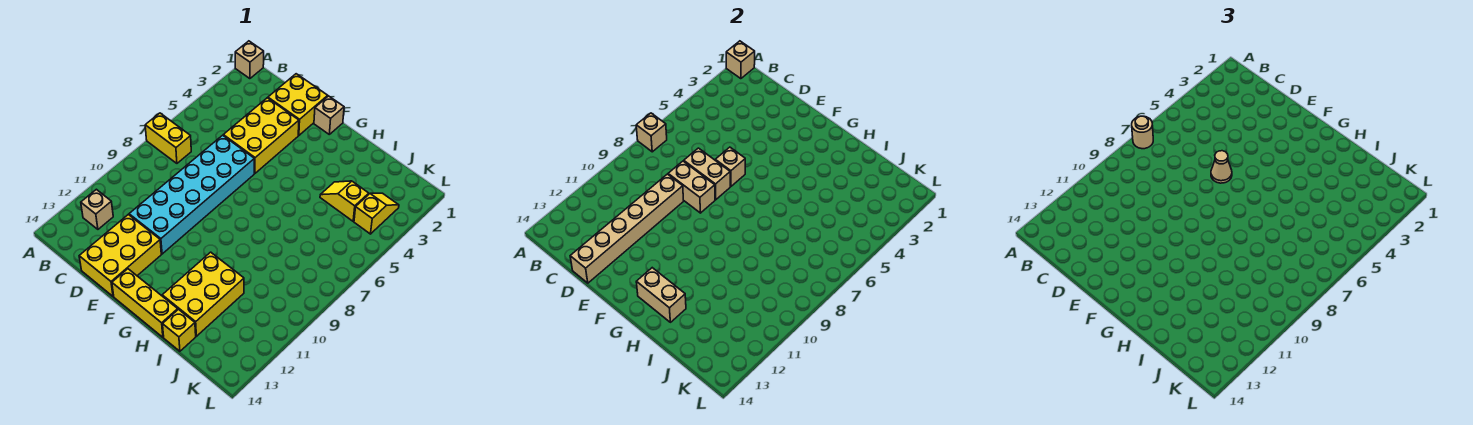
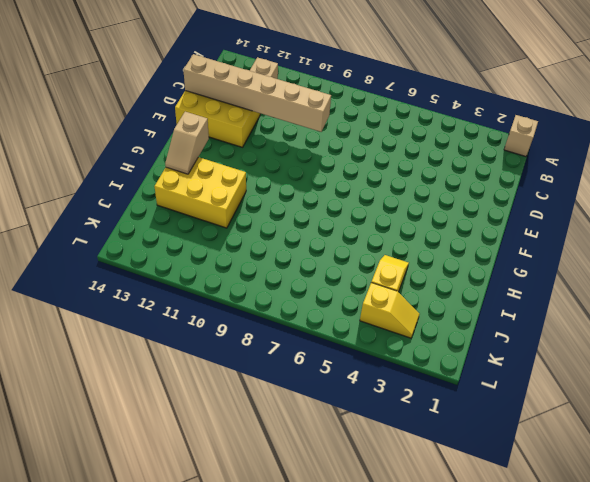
tan slope G13:H13 level 2 top G -> tan brick G13:H13 level 2
none -> yellow brick A7:B7 level 1
none -> yellow brick D1:E2 level 1
none -> yellow brick D3:E5 level 1

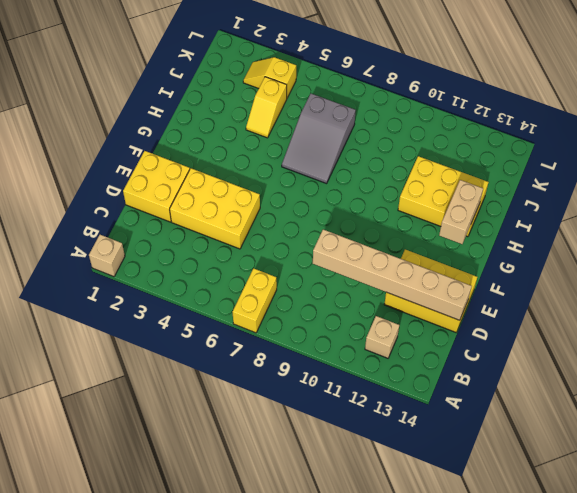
grey slope H6:J7 level 1 top J -> none
none -> cyan brick D6:E11 level 1
none -> tan brick F1 level 1
none -> yellow brick F14:H14 level 1

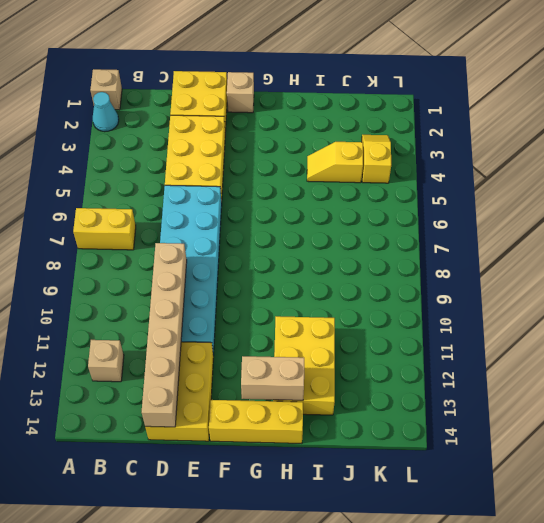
cyan cone A2 level 1 -> none
none -> yellow brick I14 level 1
none -> tan brick A1 level 2
none -> tan brick A7 level 2

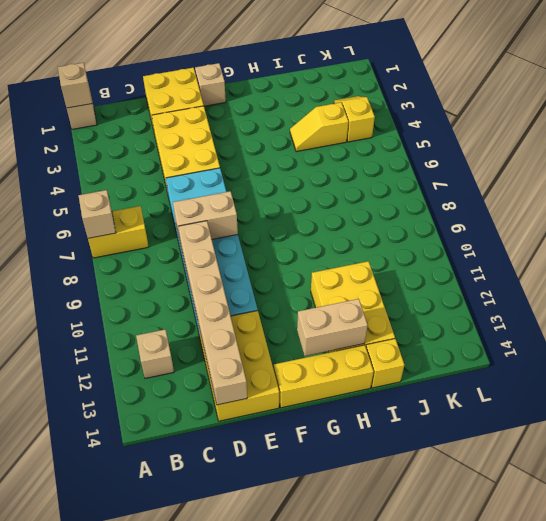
none -> tan brick D7:E7 level 2
none -> tan brick E6 level 2
none -> tan round brick A7 level 3

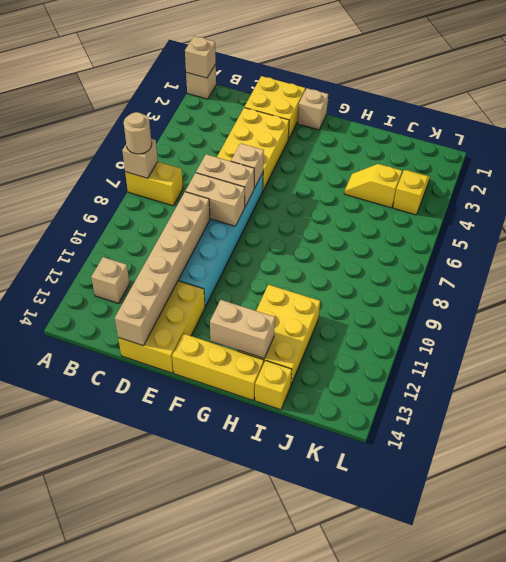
none -> tan cone E6 level 3

